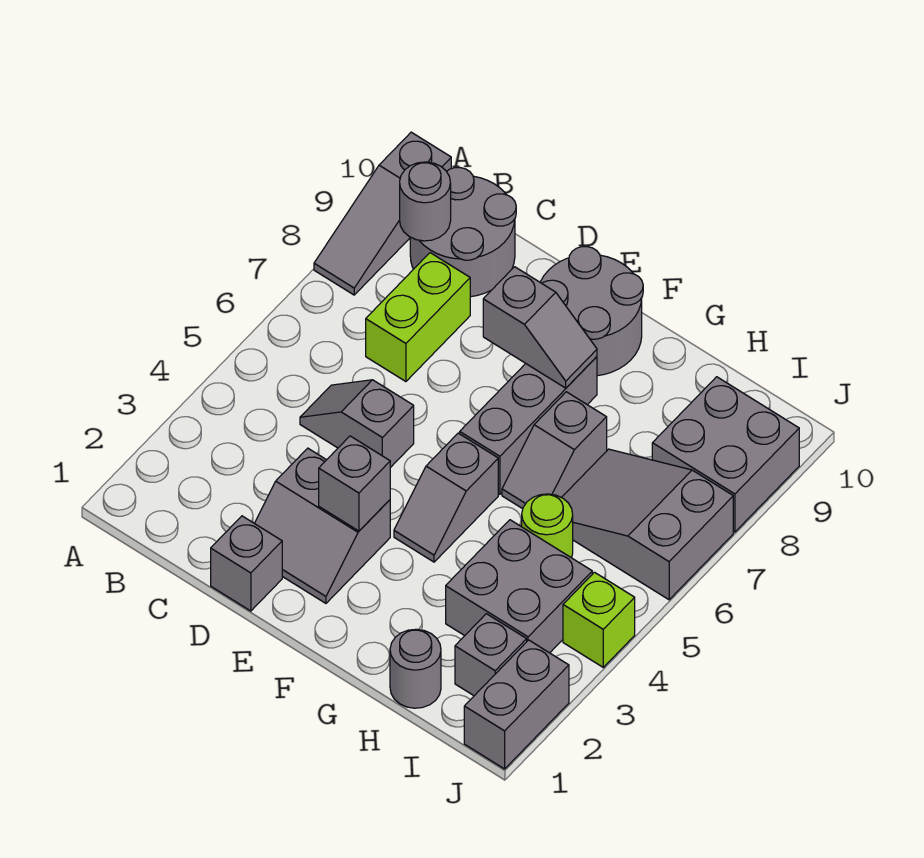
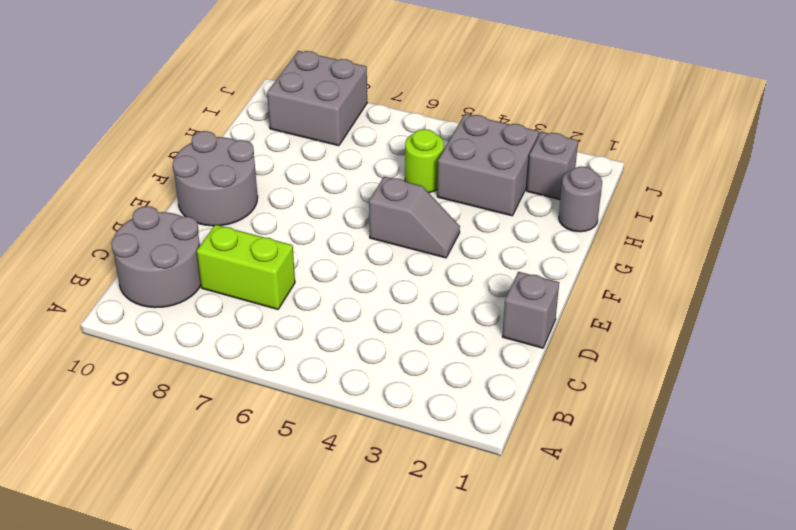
none -> grey slope A8:A10 level 1 top 10
none -> grey slope C5:D5 level 1 top D
none -> grey slope D2:E3 level 1 top 3

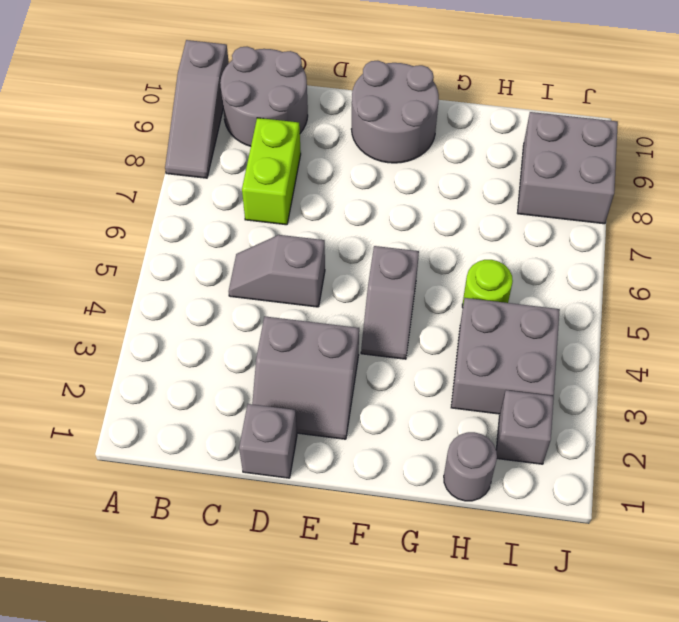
none -> grey brick F6:F8 level 1
none -> grey slope G6:G7 level 1 top 7
none -> grey slope H6:J7 level 1 top J

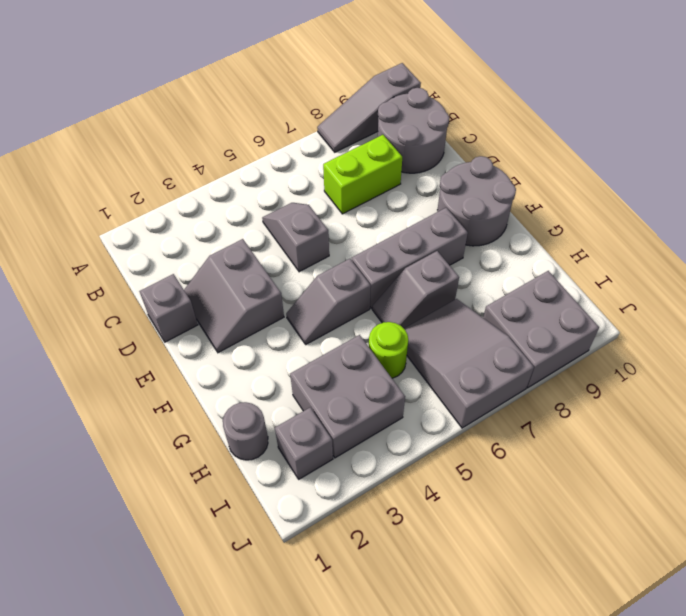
none -> grey brick J1:J2 level 1
none -> lime brick J4 level 1
none -> grey round brick B9 level 2

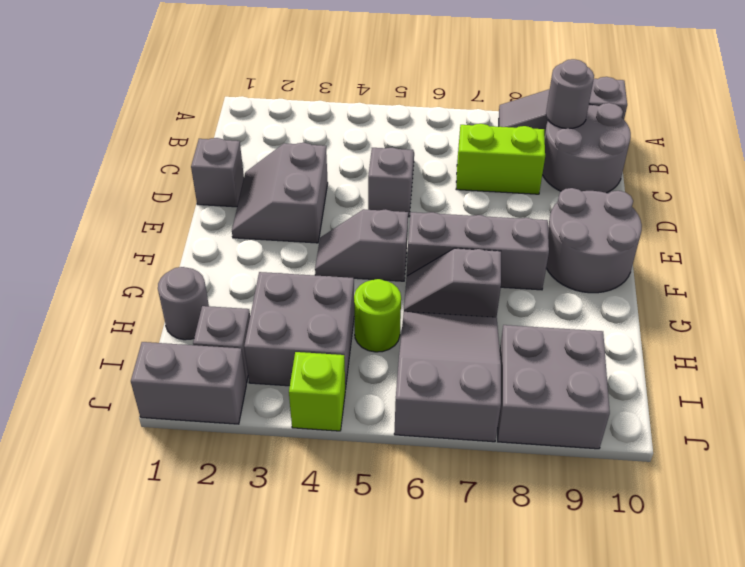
none -> grey brick E3 level 2
none -> grey slope E8:F8 level 2 top E

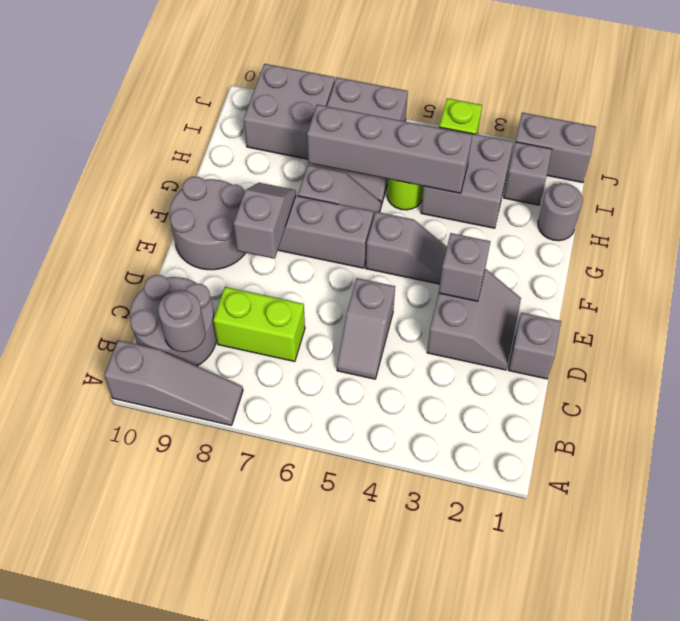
grey brick H4:H7 level 2 -> none

